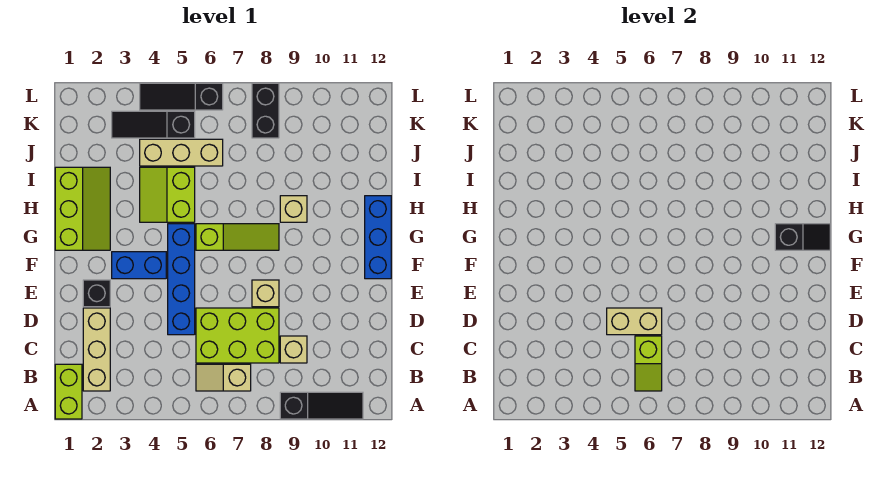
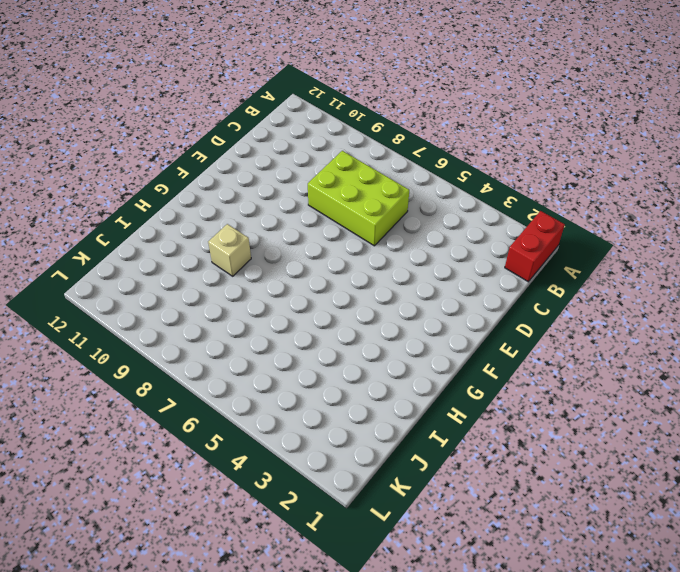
red brick A1:B1 level 1 -> lime brick A1:B1 level 1
none -> black slope A9:A11 level 1 top 9
none -> tan brick B2:D2 level 1
none -> tan slope B6:B7 level 1 top 7

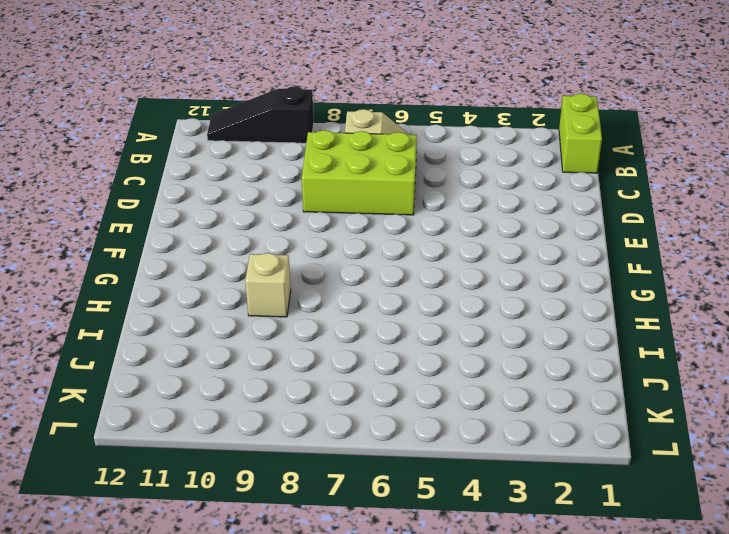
none -> tan brick B2:D2 level 1
none -> tan brick C9 level 1
none -> blue brick D5:G5 level 1

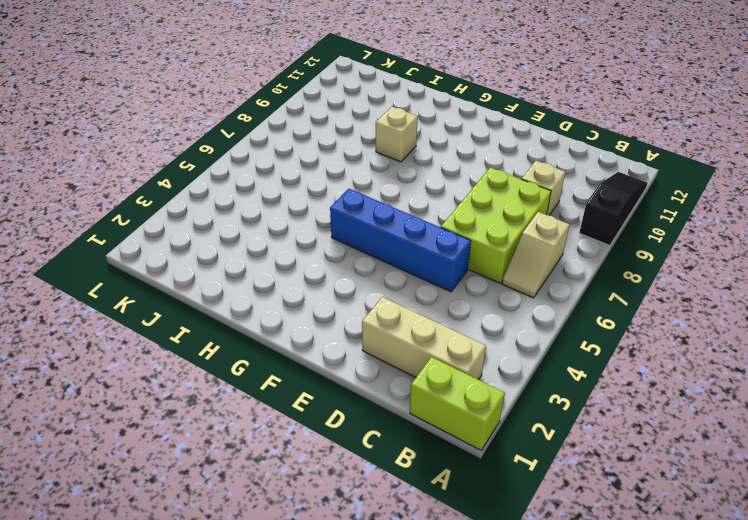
none -> black brick E2 level 1
none -> tan brick E8 level 1
none -> blue brick F3:F4 level 1

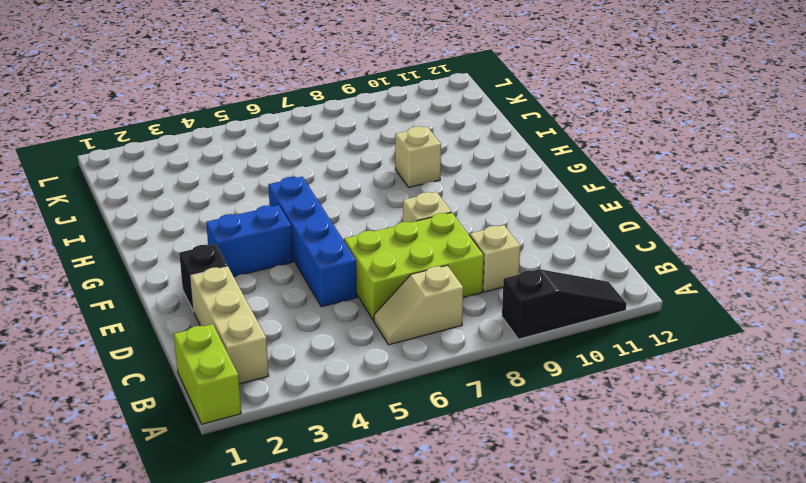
none -> blue brick F12:H12 level 1
none -> lime slope G1:I2 level 1 top 1
none -> lime slope G6:G8 level 1 top 6

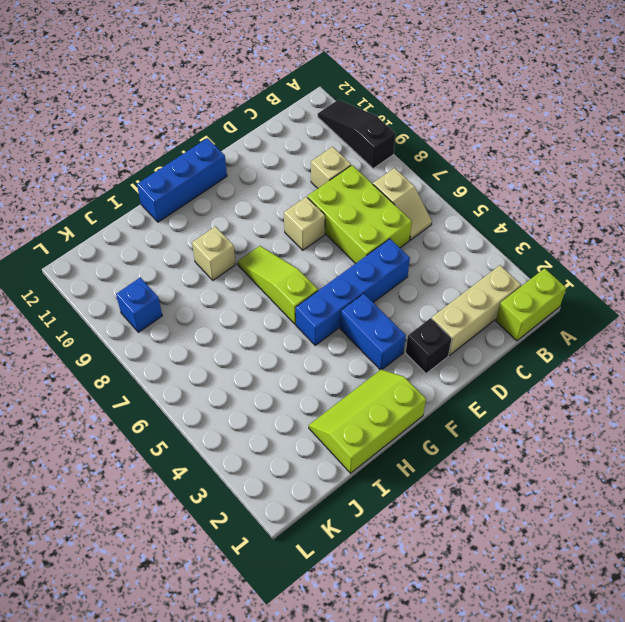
blue brick K9 level 1 -> none
none -> lime slope H4:I5 level 1 top 5
none -> tan brick J4:J6 level 1
none -> black slope K3:K5 level 1 top 5

